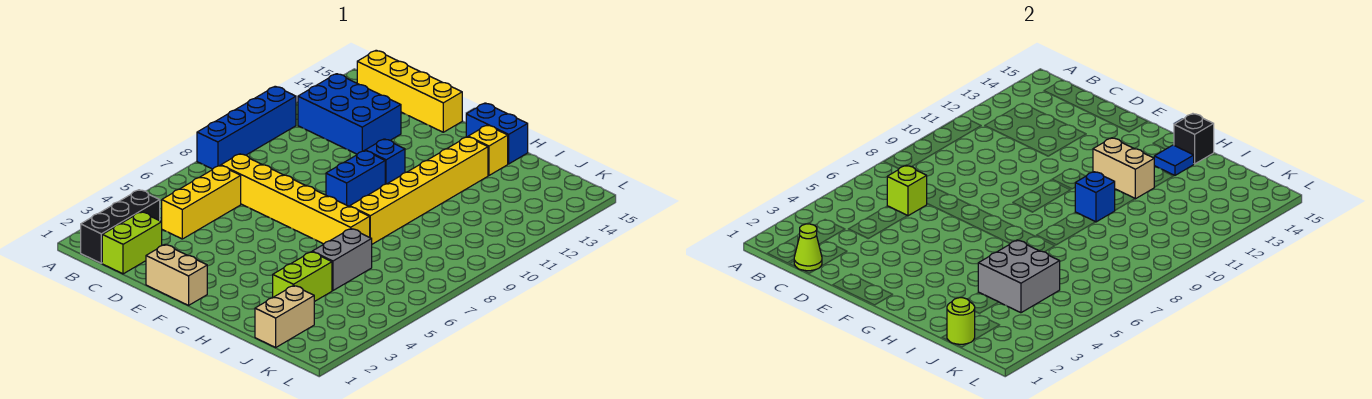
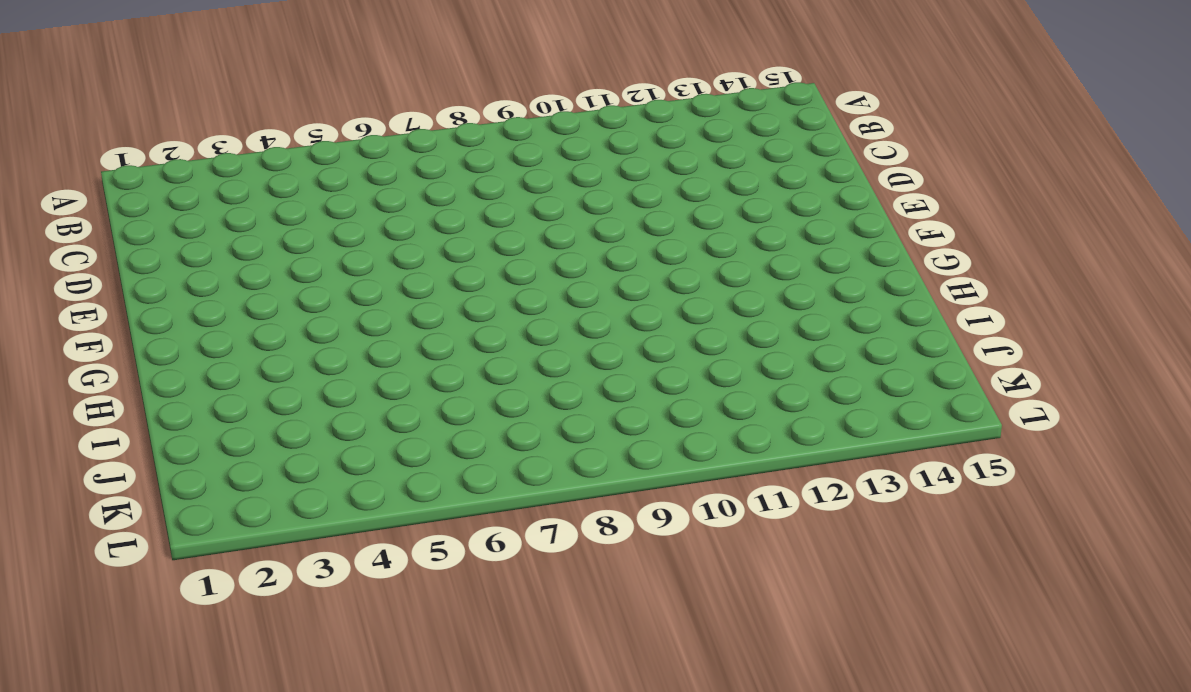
none -> blue brick A8:A11 level 1
none -> black brick B1:B3 level 1
none -> blue brick B12:D13 level 1

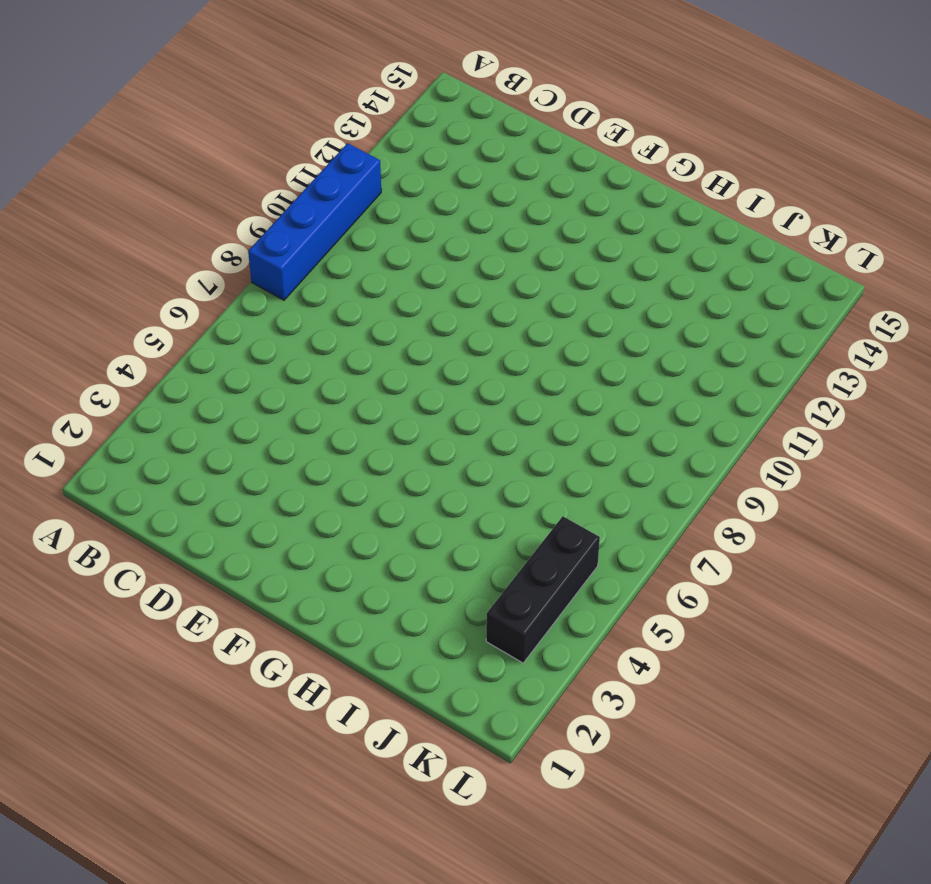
black brick K3:K5 level 1 -> black brick B1:B3 level 1
none -> blue brick B12:D13 level 1
none -> yellow brick B15:E15 level 1
none -> lime brick C1:C2 level 1

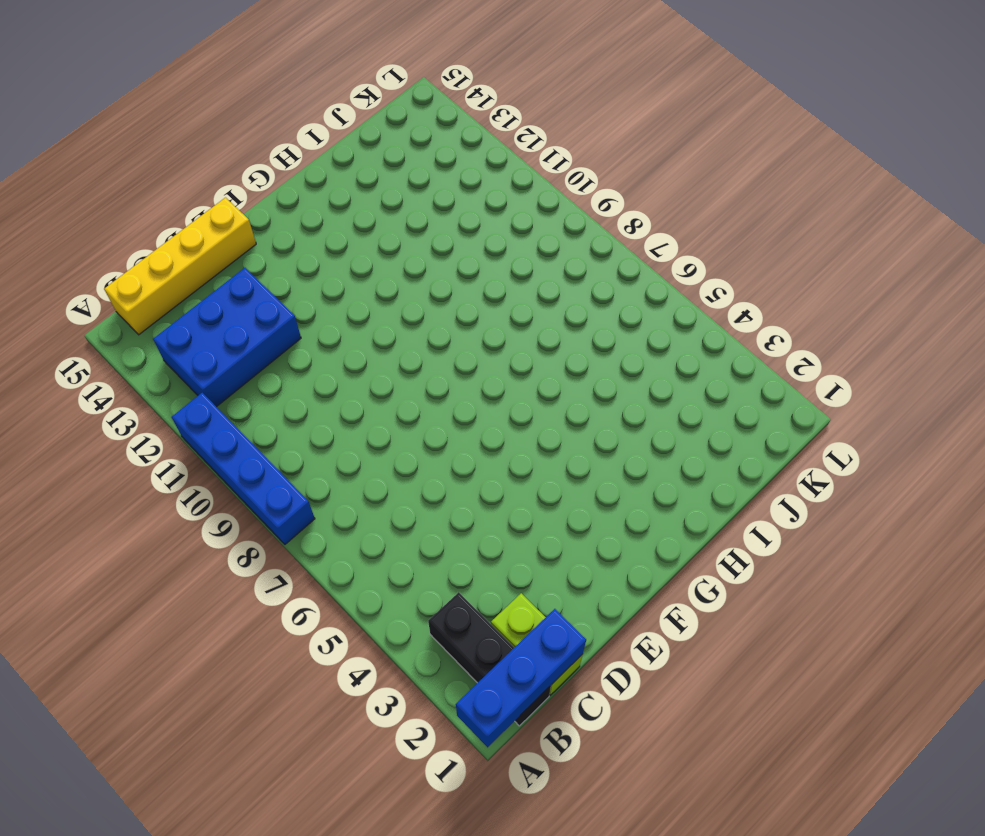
blue brick A1:C1 level 2 -> lime cone C1 level 2
none -> yellow brick C4:C6 level 1
none -> yellow brick C7:H7 level 1
none -> tan brick E1:F1 level 1

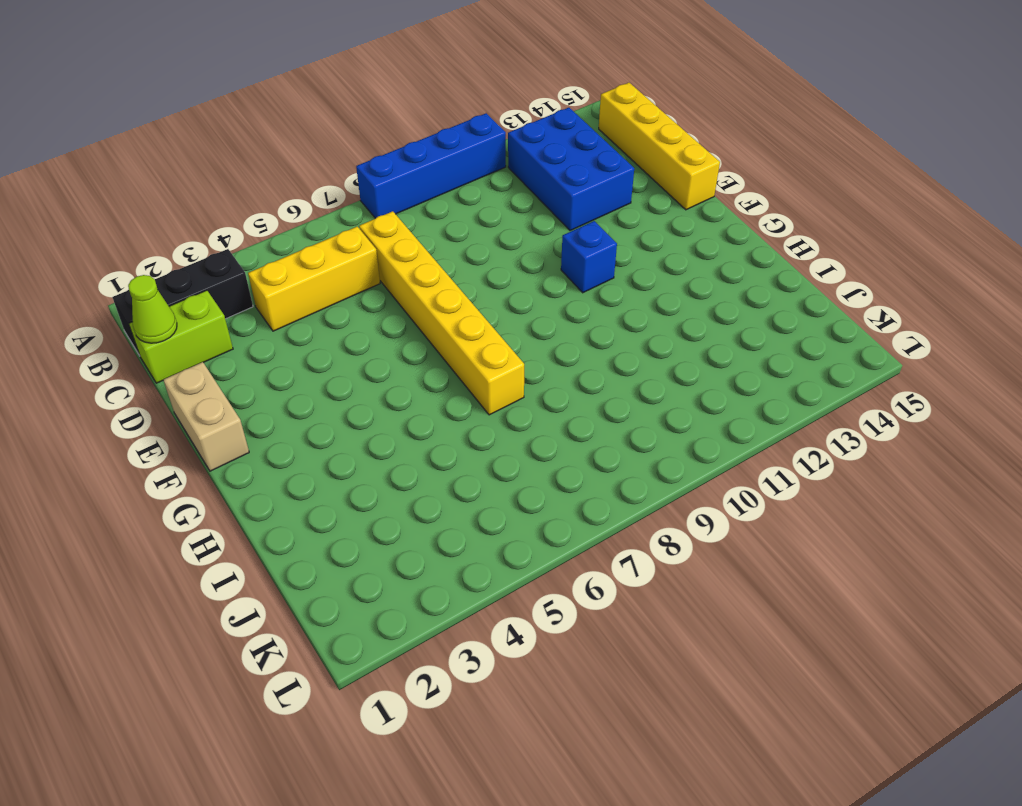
none -> blue brick F9:F10 level 1
none -> blue brick G15:H15 level 1
none -> yellow brick H8:H13 level 1

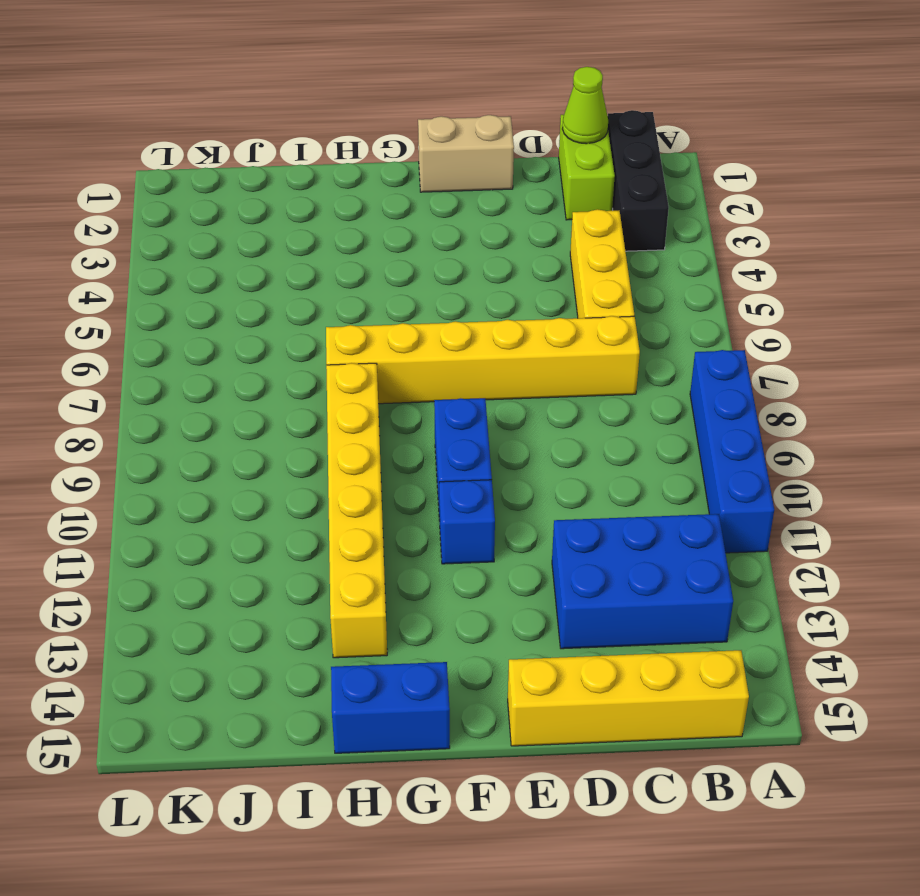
none -> yellow brick H14 level 1
none -> lime brick I3:I4 level 1
none -> grey brick I5:I6 level 1

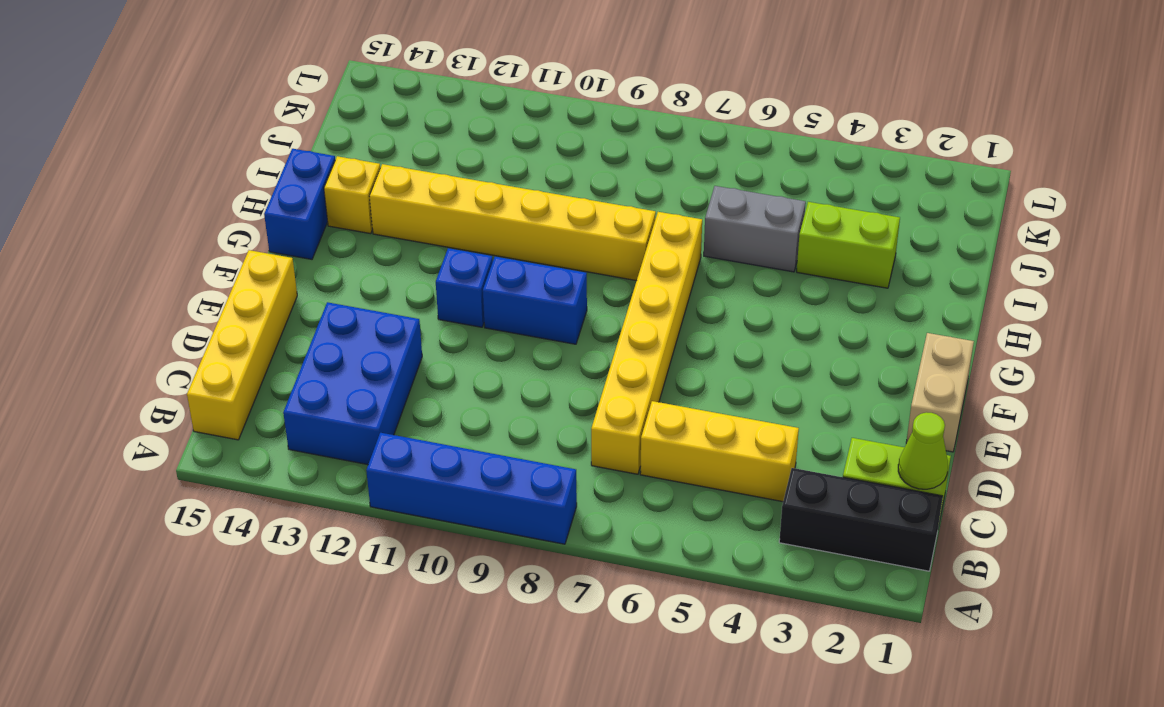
none -> tan brick J1:J2 level 1
none -> lime brick C6 level 2
none -> tan brick G12:H12 level 2

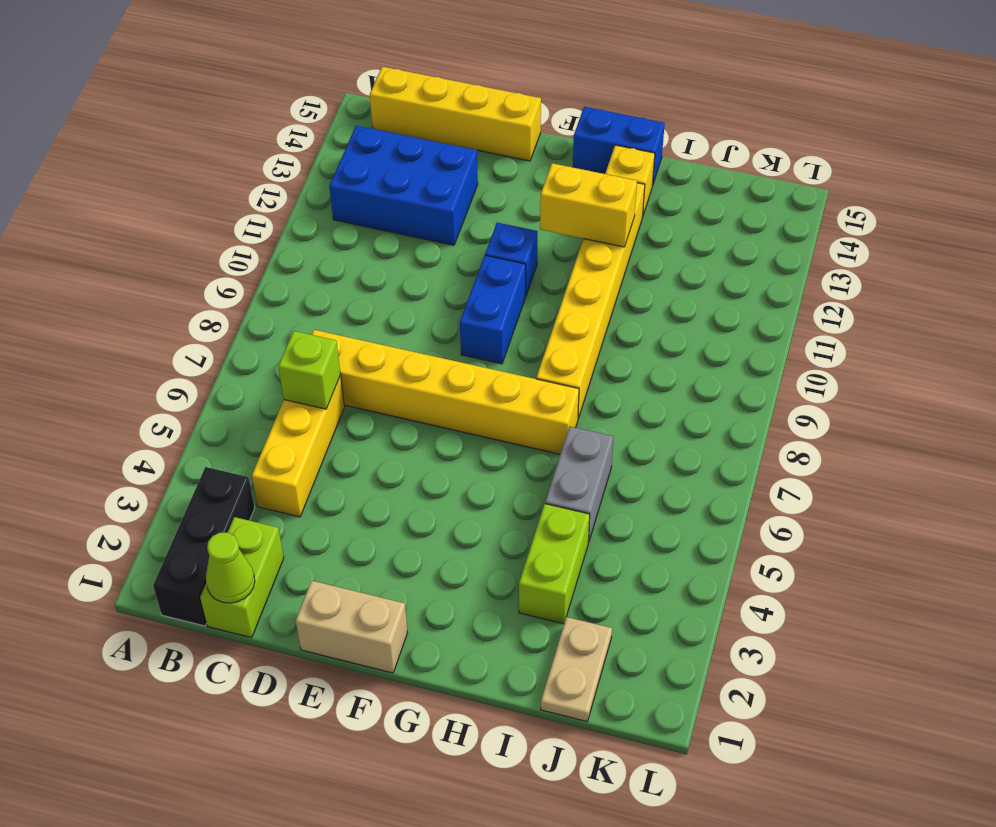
yellow brick G12:H12 level 2 -> tan brick G12:H12 level 2
tan plate J1:J2 level 1 -> tan brick J1:J2 level 1
none -> blue brick A8:A11 level 1
none -> blue brick H10 level 2
none -> blue tile H14 level 2

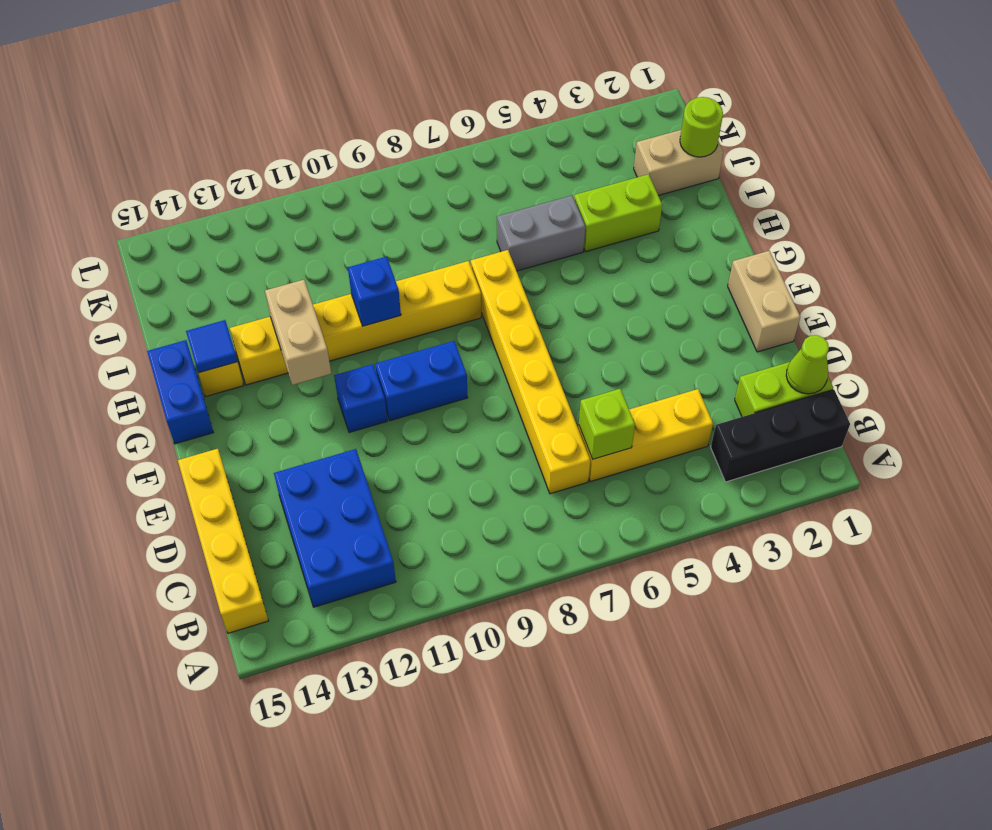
none -> blue brick A8:A11 level 1
none -> black brick H15 level 2
none -> grey brick I4:J5 level 2

